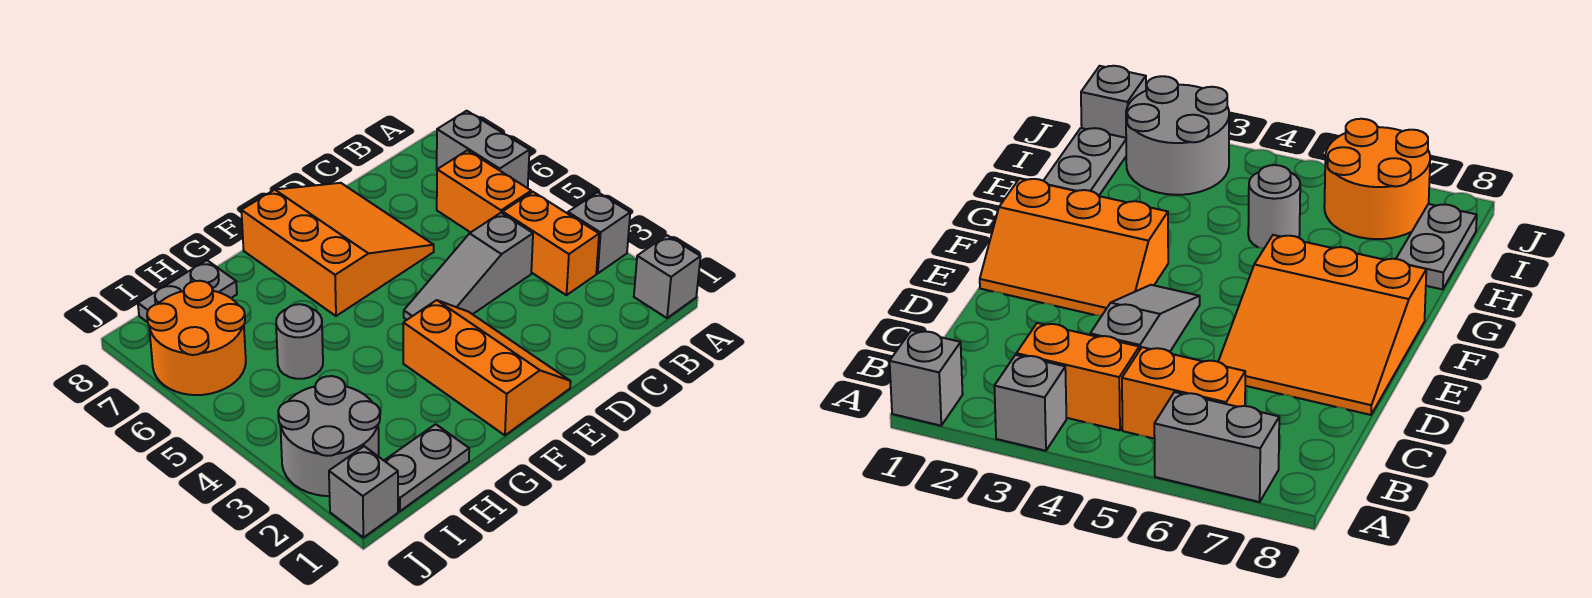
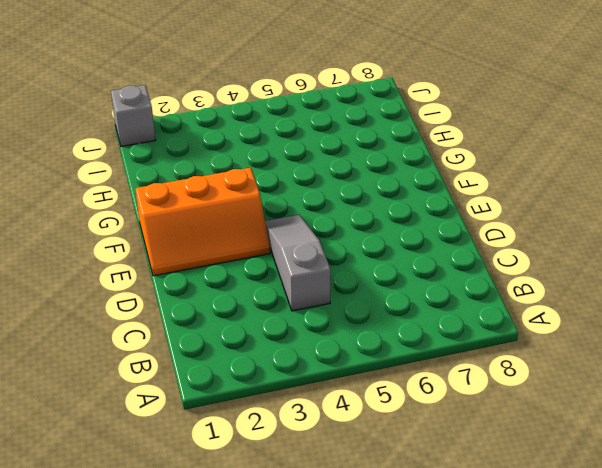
none -> grey brick A1 level 1
none -> grey brick A3 level 1
none -> grey brick A6:A7 level 1

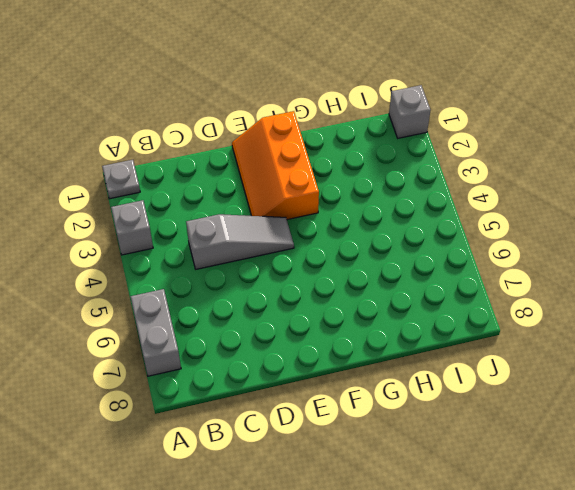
grey plate A1 level 1 -> grey brick A1 level 1
none -> orange brick B3:B4 level 1
none -> orange brick B5:B6 level 1
none -> orange slope D6:F8 level 1 top F

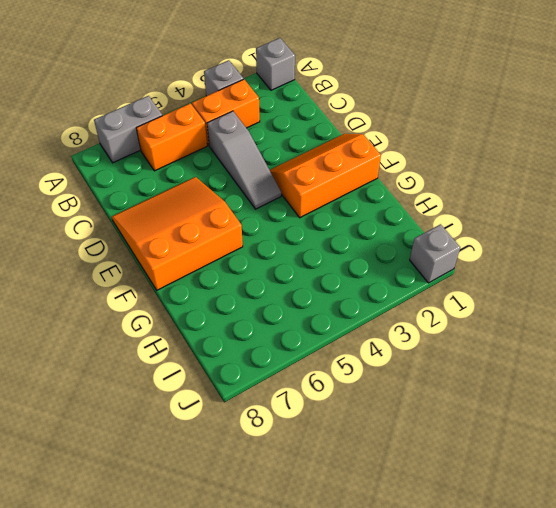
none -> grey plate H1:I1 level 1
none -> grey round brick H5 level 1
none -> grey plate H8:I8 level 1

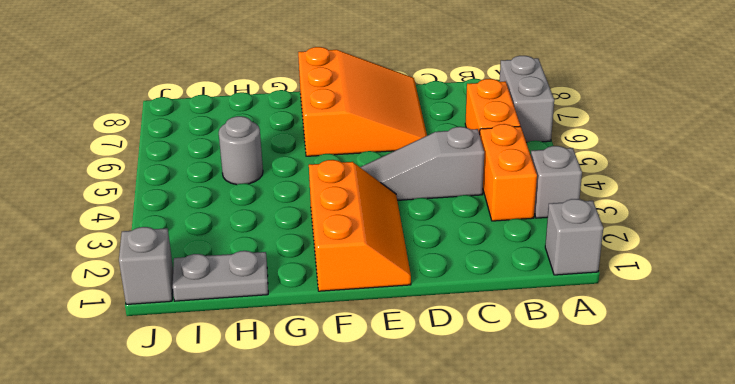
none -> grey plate H8:I8 level 1
none -> grey round brick I2:J3 level 1
none -> orange round brick I6:J7 level 1

